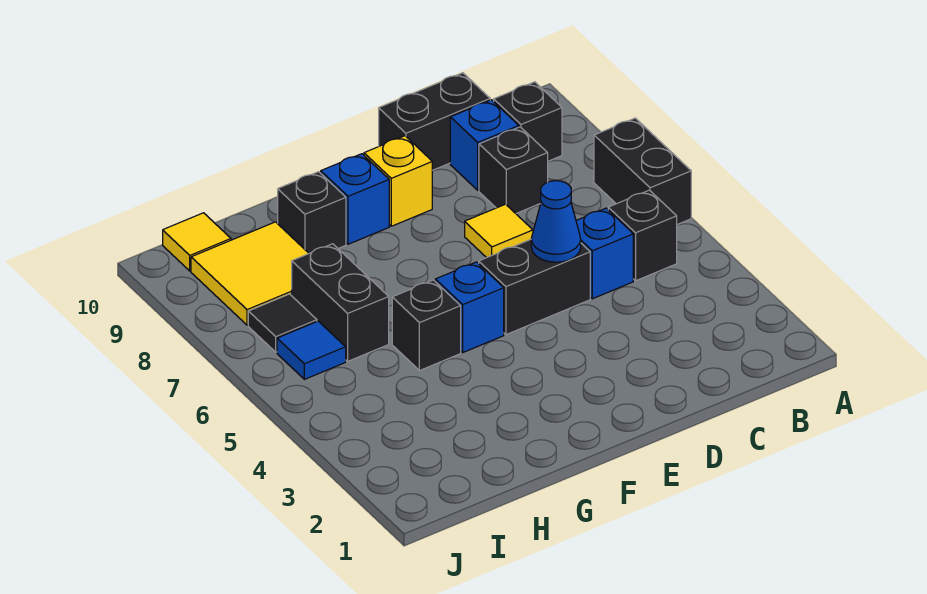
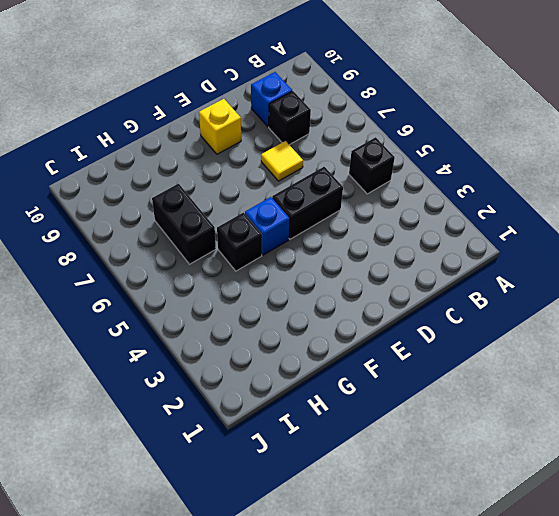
none -> black brick A6:A7 level 1
none -> black brick B9 level 1
none -> blue brick C5 level 1

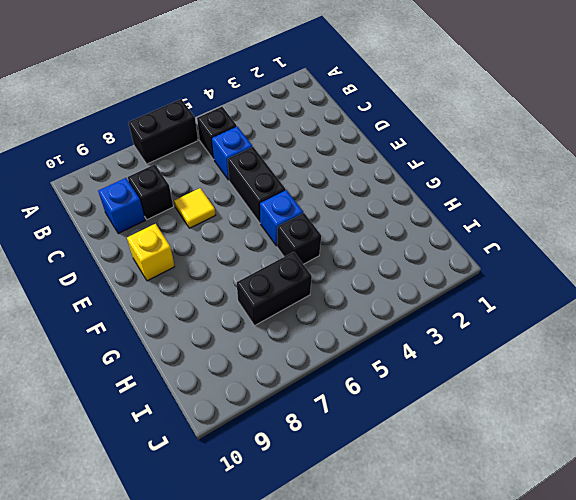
none -> black brick B9 level 1
none -> black brick C10:D10 level 1
none -> blue brick F9 level 1

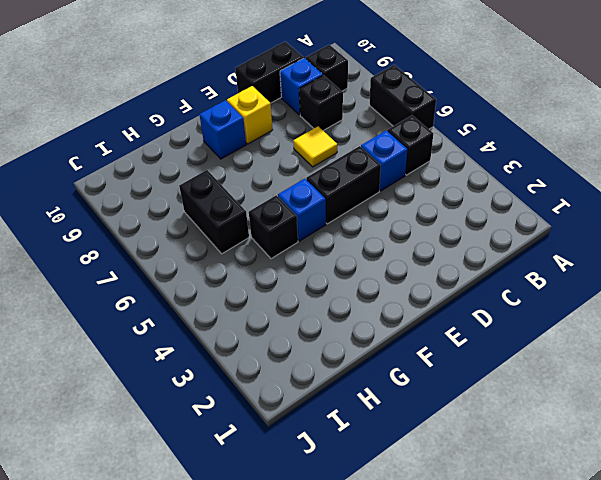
none -> black brick G9 level 1
none -> yellow tile H8:I9 level 1
none -> blue tile I6 level 1

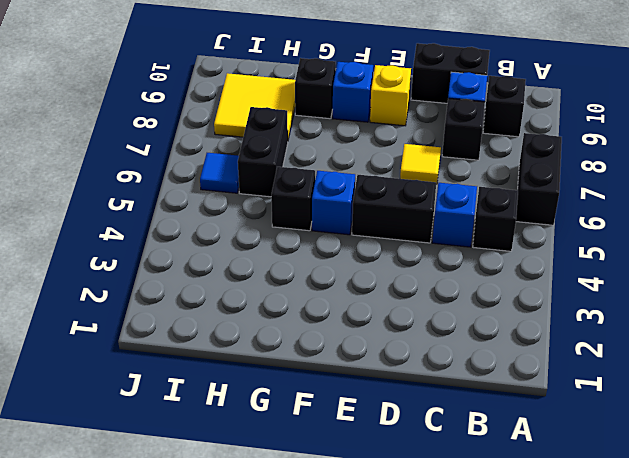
none -> black tile I7 level 1
none -> yellow tile I10 level 1
none -> blue cone D5 level 2

